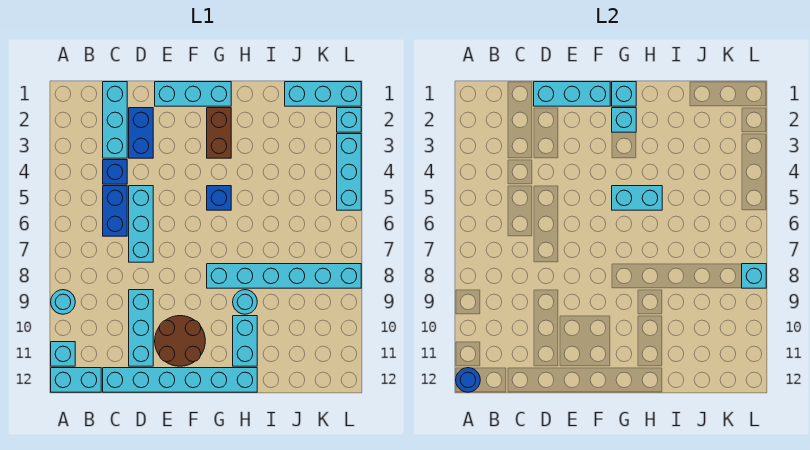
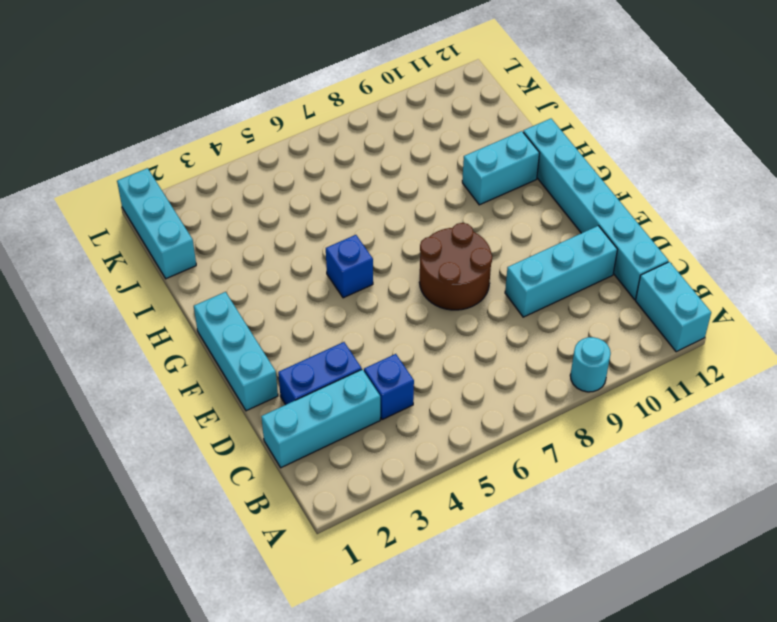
brown round brick E7:F8 level 1 -> brown round brick E10:F11 level 1
none -> cyan brick A11 level 1
none -> blue brick C5:C6 level 1
none -> cyan brick D5:D7 level 1

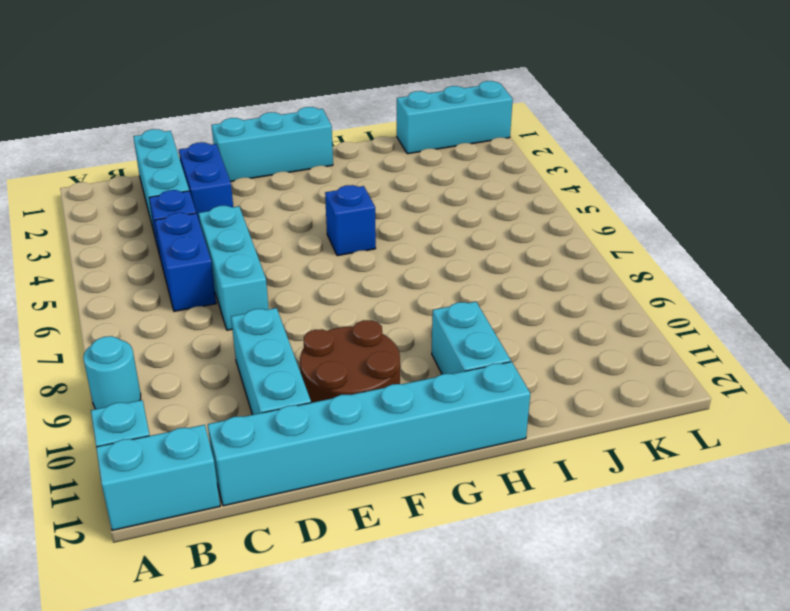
none -> brown brick G2:G3 level 1
none -> cyan brick G8:L8 level 1
none -> cyan round brick H9 level 1

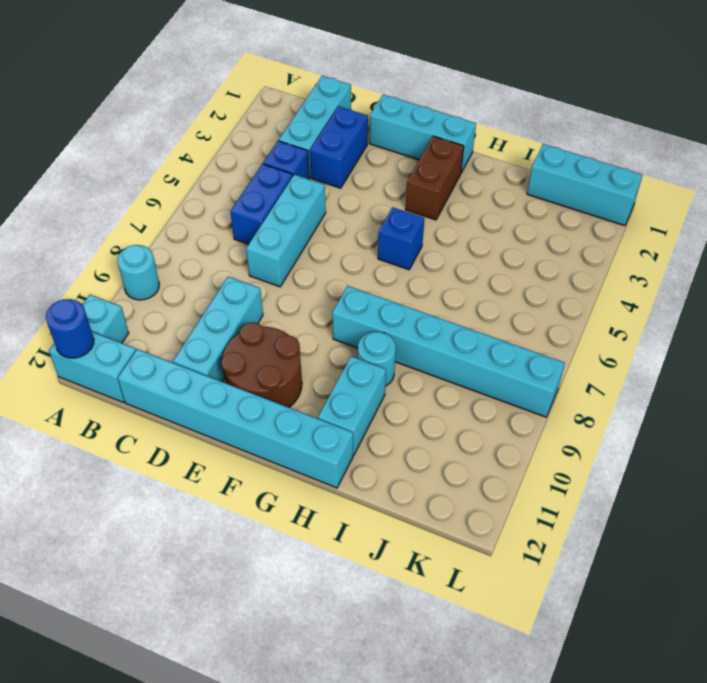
none -> cyan brick L2 level 1
none -> cyan brick L3:L5 level 1
none -> cyan brick D1:F1 level 2

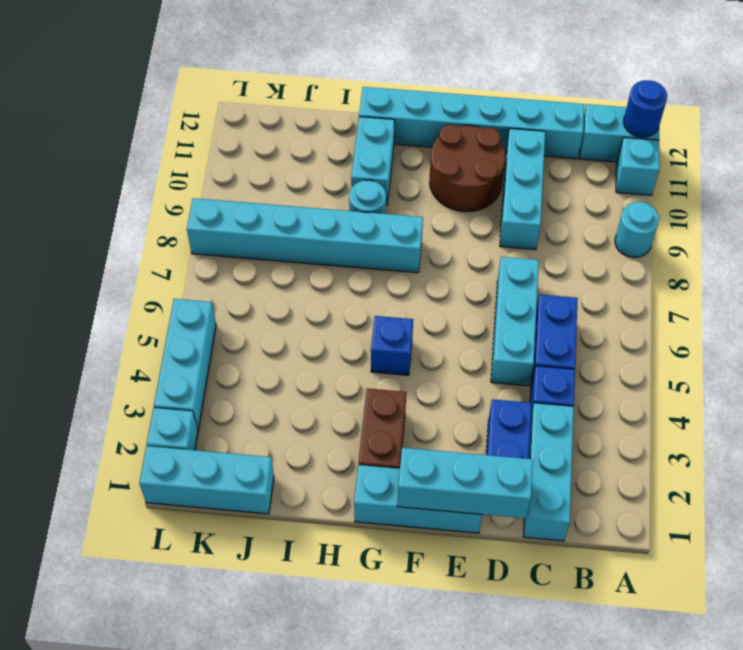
none -> cyan brick G1 level 2
none -> cyan brick G2 level 2
none -> cyan brick G5:H5 level 2

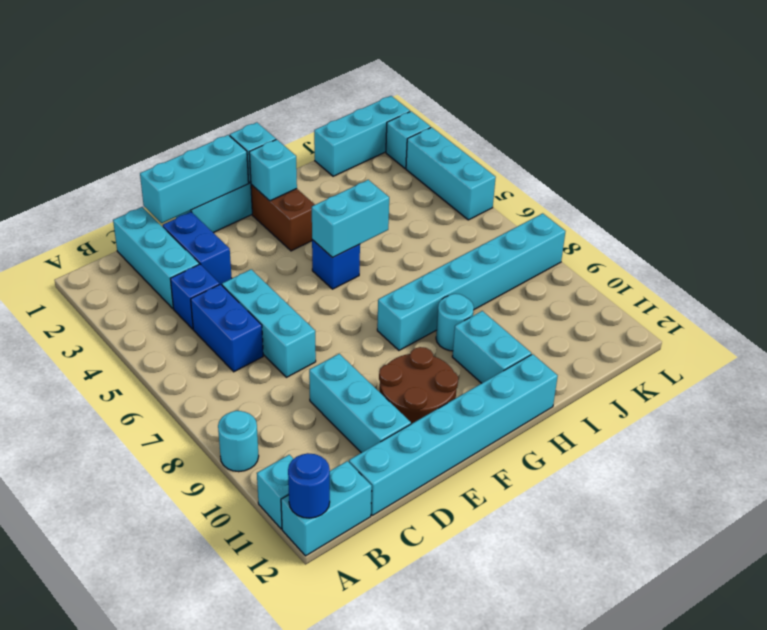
none -> cyan brick L8 level 2

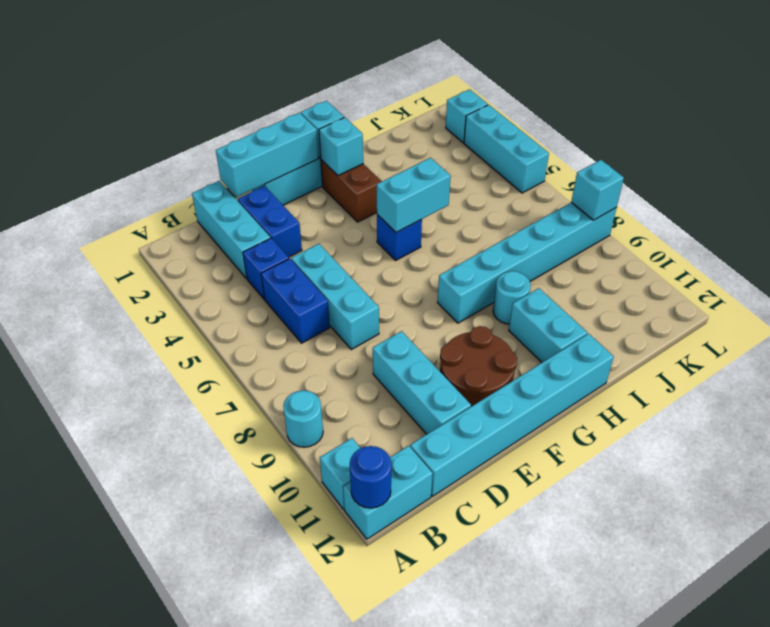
none -> cyan brick J1:L1 level 1

